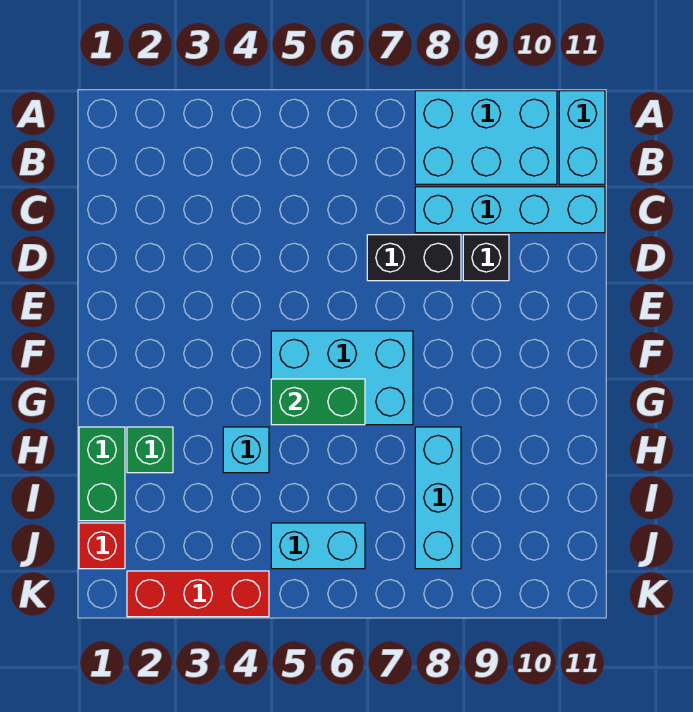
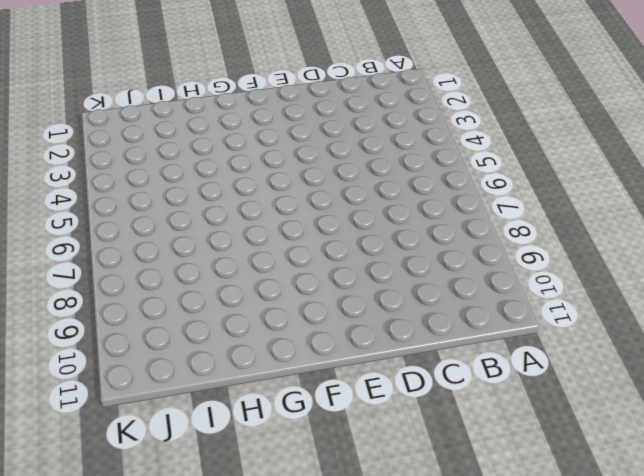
none -> cyan brick A8:B10 level 1
none -> cyan brick A11:B11 level 1
none -> cyan brick C8:C11 level 1

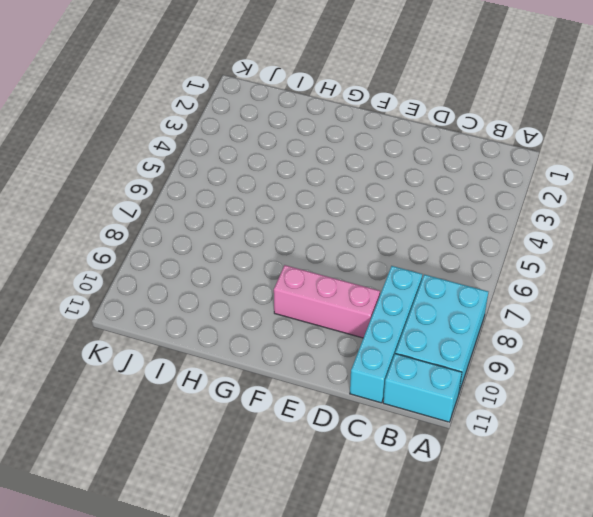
pink brick D9:F9 level 1 -> black brick D9 level 1
none -> black brick D7:D8 level 1
none -> cyan brick F5:G7 level 1
none -> green brick H1:I1 level 1

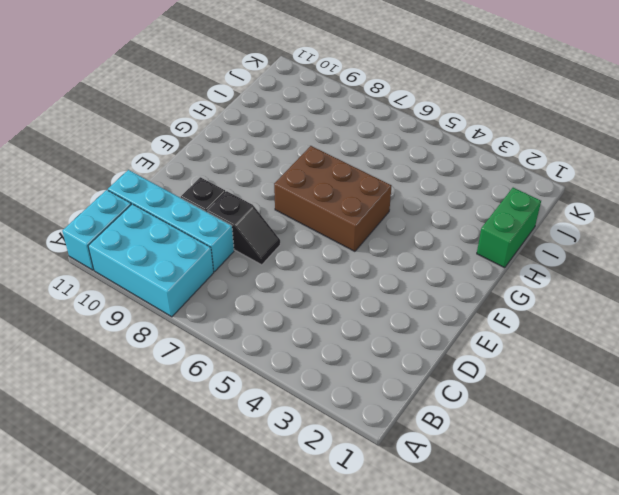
black slope D7:D8 level 1 top 8 -> black brick D7:D8 level 1
brown brick F5:G7 level 1 -> cyan brick F5:G7 level 1
none -> green brick H2 level 1
none -> cyan brick H4 level 1
none -> cyan brick H8:J8 level 1

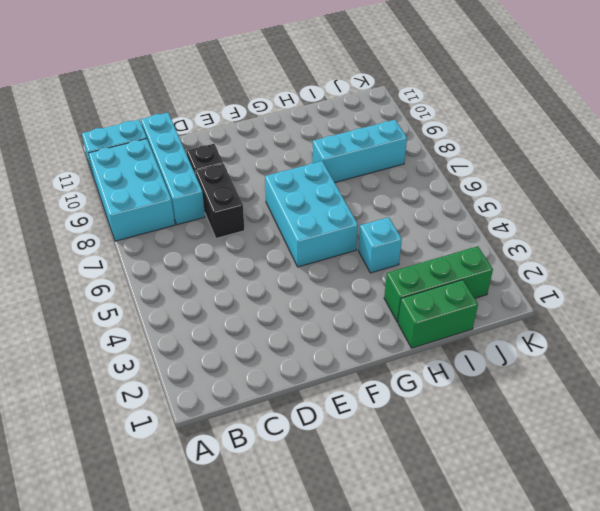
green brick H2:J2 level 1 -> green brick H2 level 1
none -> red brick J1 level 1
none -> cyan brick J5:J6 level 1
none -> red brick K2:K4 level 1

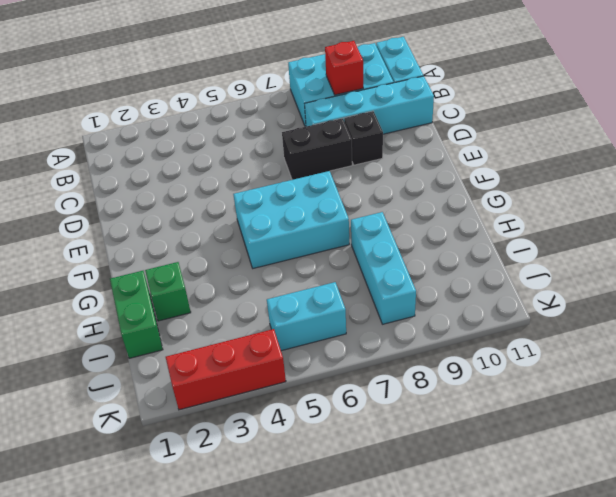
red brick B9 level 2 -> red brick J1 level 1
none -> cyan brick H4 level 1
none -> green brick G5:G6 level 2

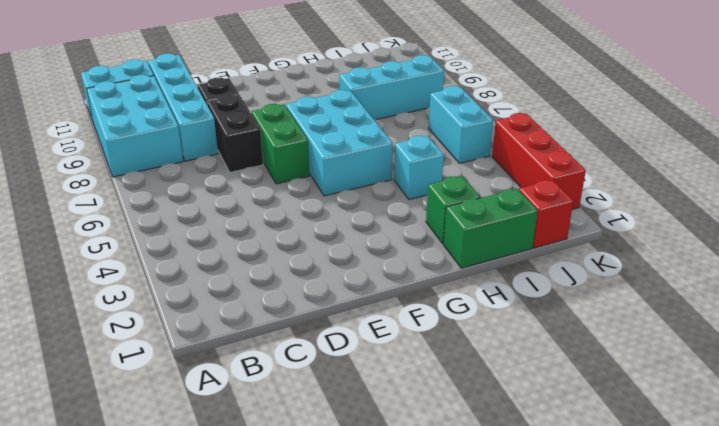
green brick E6:E7 level 1 -> green brick G5:G6 level 2

